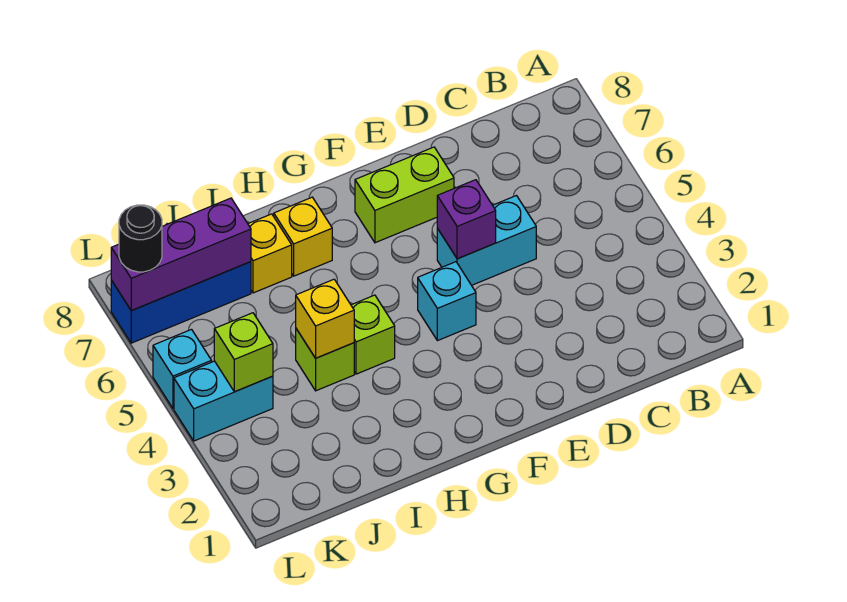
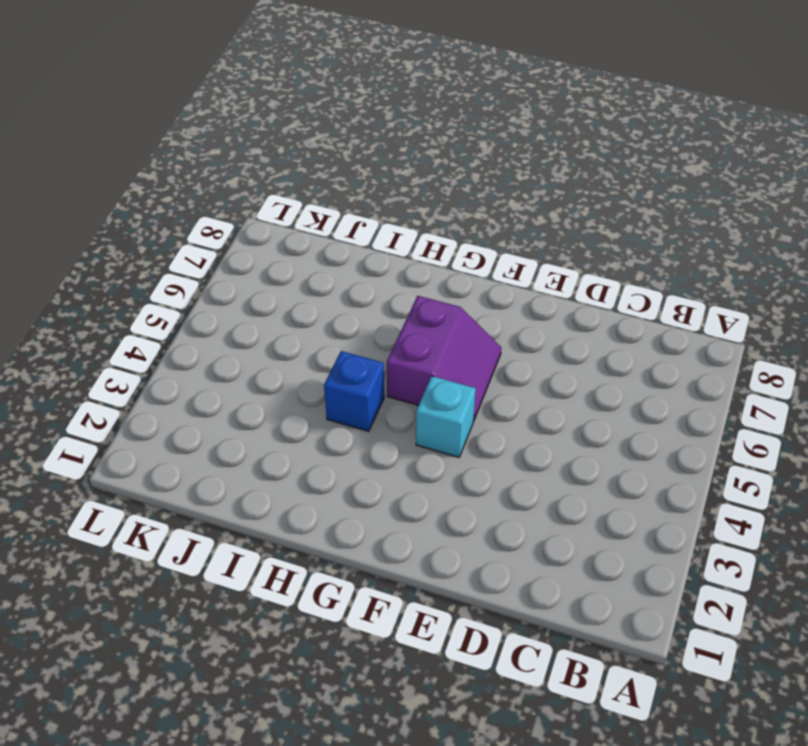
purple slope F5:G6 level 1 top G -> none
blue brick H4 level 1 -> lime brick H4 level 1
none -> cyan brick D5:E5 level 1
none -> lime brick E7:F7 level 1
none -> yellow brick H7 level 1

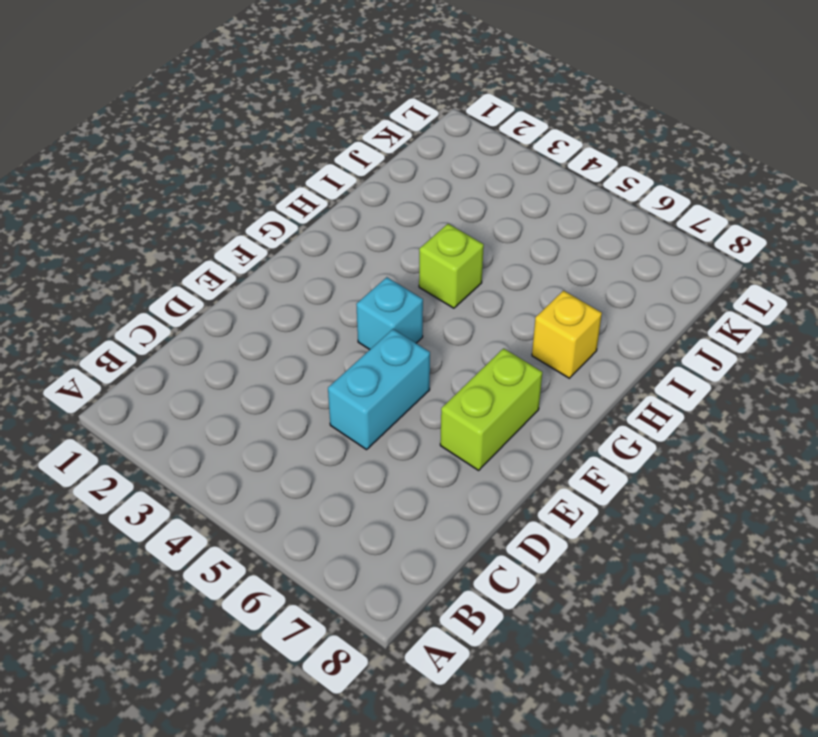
none -> lime brick I4 level 1
none -> yellow brick I7 level 1
none -> blue brick J7:L7 level 1

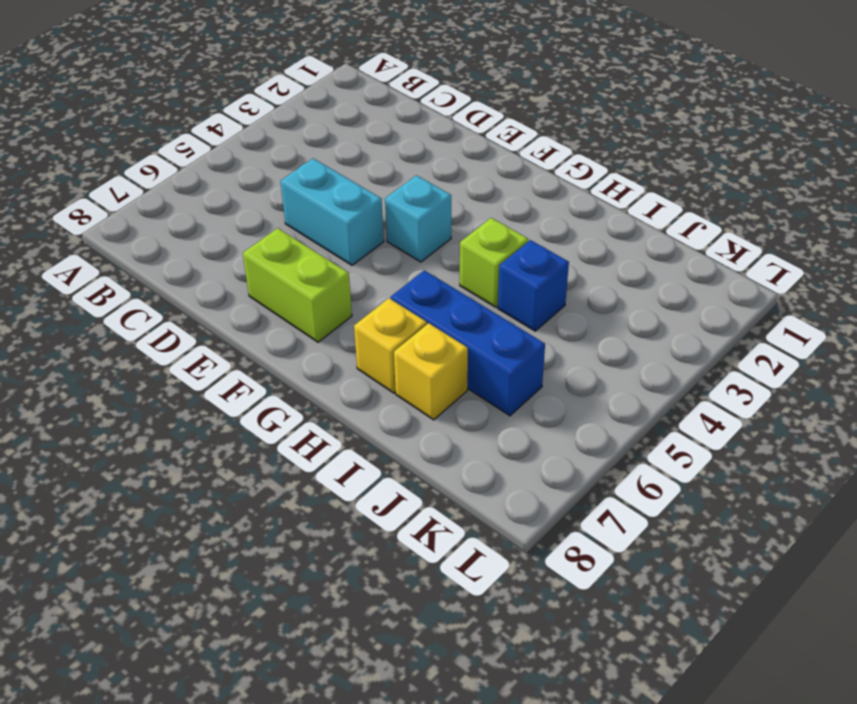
blue brick H6:J6 level 1 -> blue brick J7:L7 level 1
blue brick I4 level 1 -> lime brick I4 level 1
none -> cyan brick K4:L4 level 1
none -> cyan brick L5 level 1
none -> purple brick E5 level 2

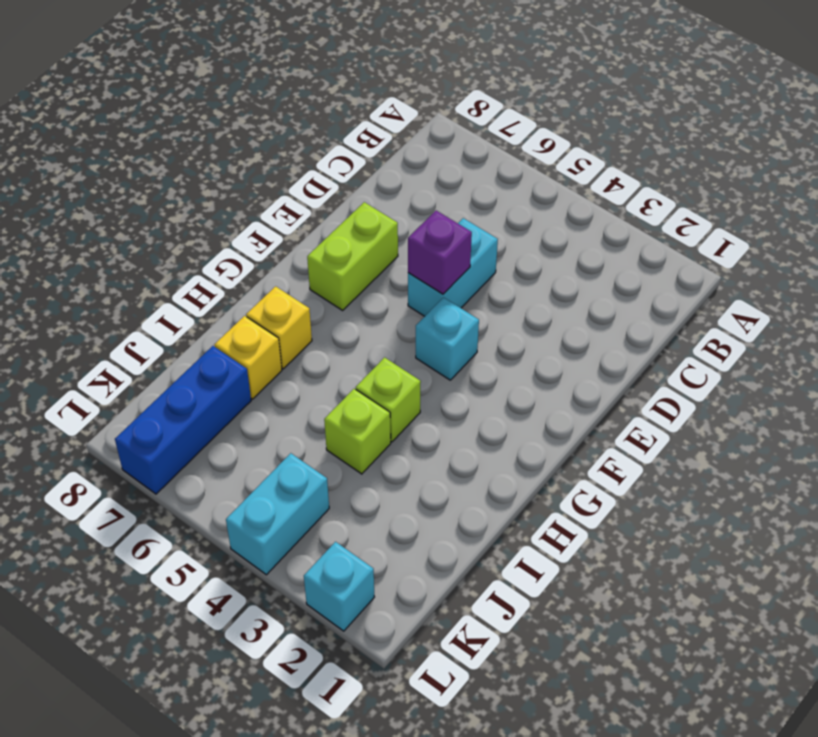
cyan brick L2 level 1 -> cyan brick L5 level 1
none -> yellow brick I4 level 2
none -> purple brick J7:L7 level 2
none -> lime brick K4 level 2

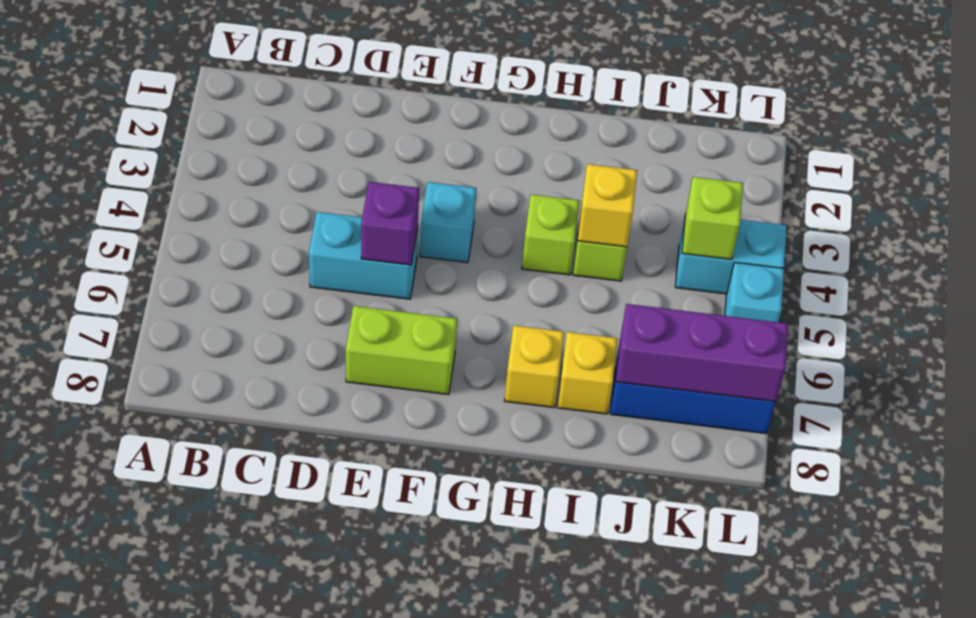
none -> black round brick L7 level 3

